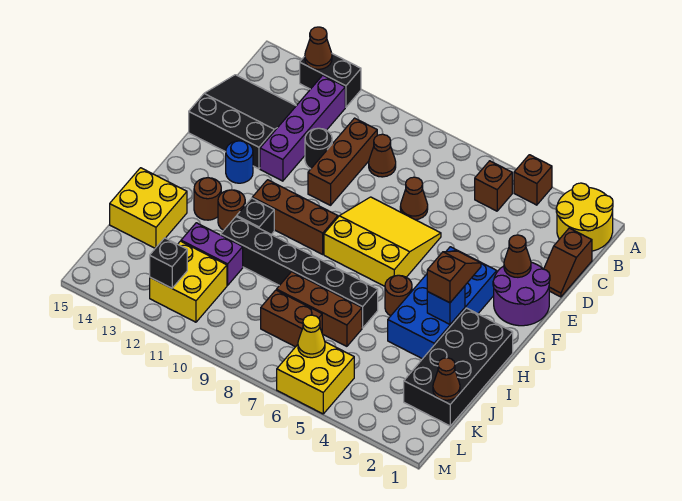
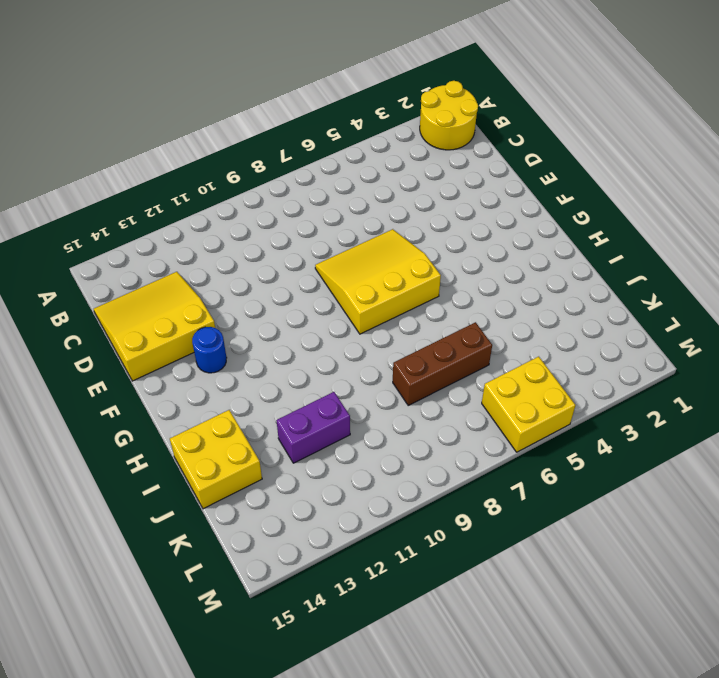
yellow slope C13:E15 level 1 top E -> black slope C13:E15 level 1 top E
none -> brown brick A4 level 1
none -> black brick A12:A13 level 1
none -> brown brick B5 level 1
none -> purple brick B12:E12 level 1

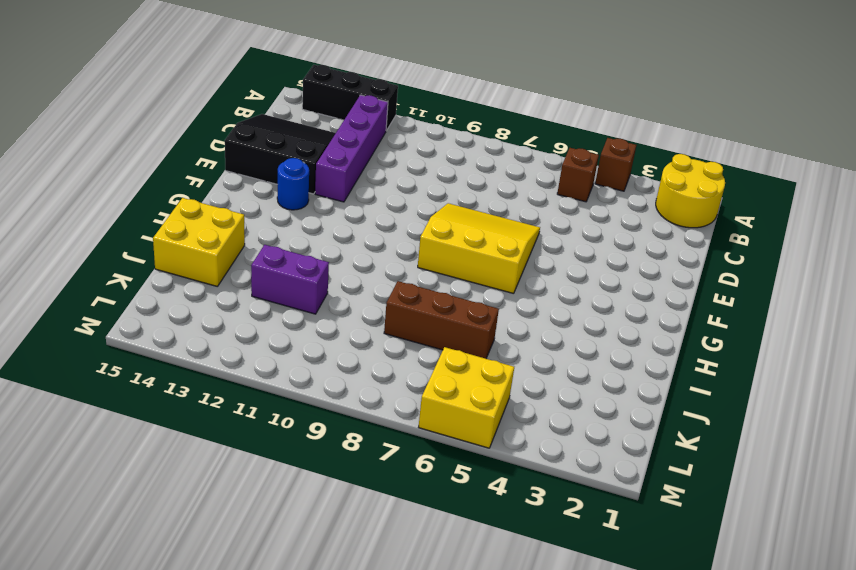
black brick A12:A14 level 1 -> black brick A12:A13 level 1
none -> brown slope C1:D1 level 1 top C
none -> brown cone C9 level 1
none -> brown brick C10:E10 level 1
none -> brown cone D7 level 1

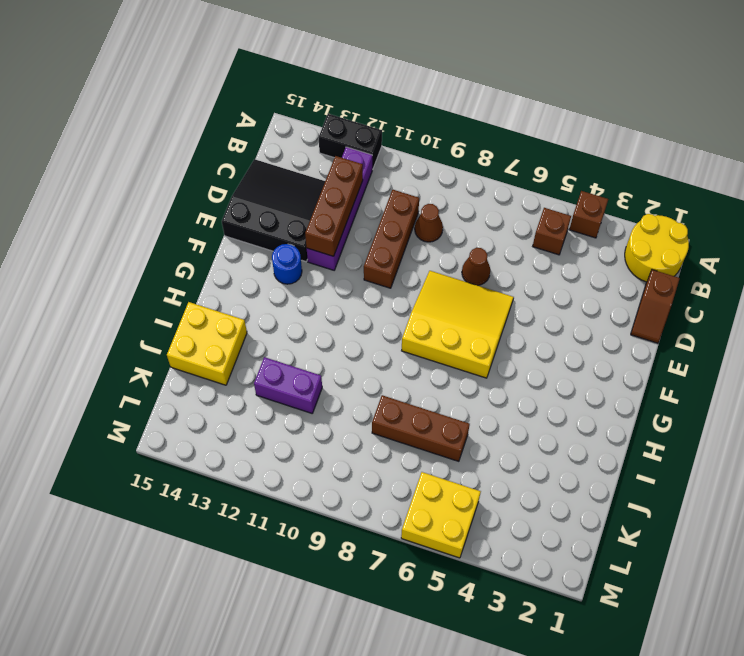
brown brick C12:E12 level 2 -> brown brick G9:G11 level 1
none -> black round brick D11 level 1
none -> purple round brick E1:F2 level 1
none -> blue brick F3:I4 level 1
none -> black brick H1:K2 level 1

